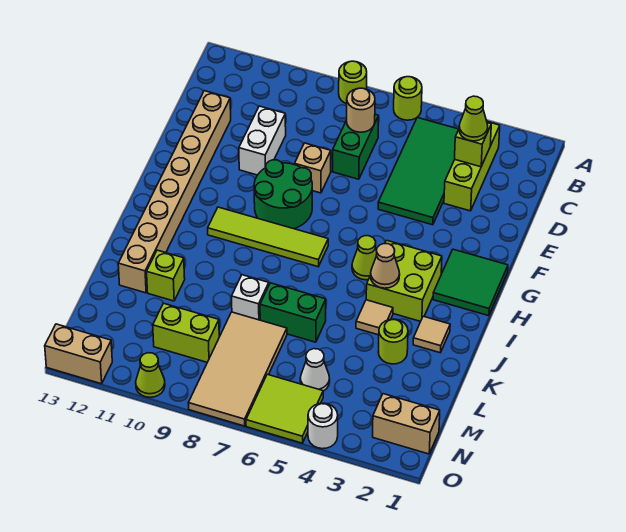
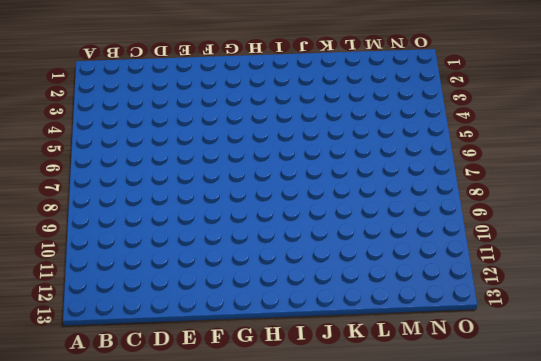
none -> lime round brick A6 level 1
none -> lime round brick A8 level 1
none -> lime brick B3:D3 level 1
none -> green tile B4:E5 level 1

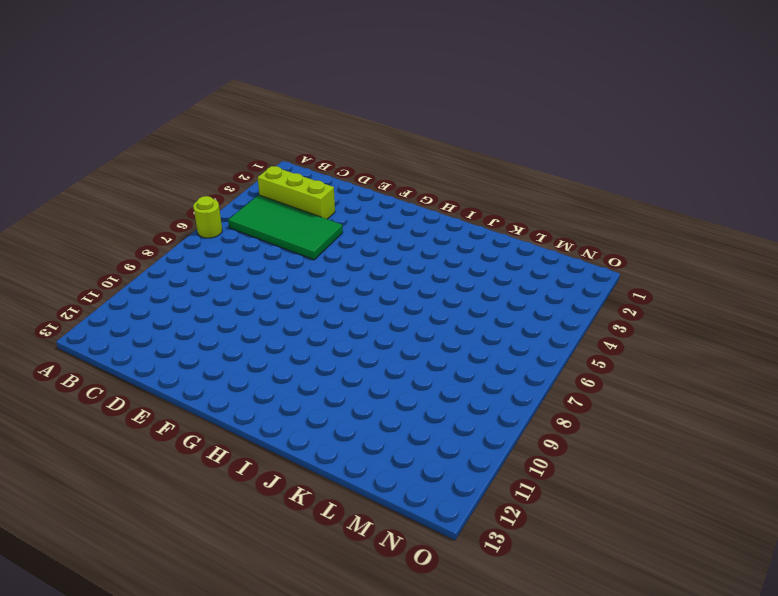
none -> lime round brick A8 level 1
none -> green brick C7:D7 level 1
none -> white brick D10:E10 level 1
none -> tan brick D12:K12 level 1

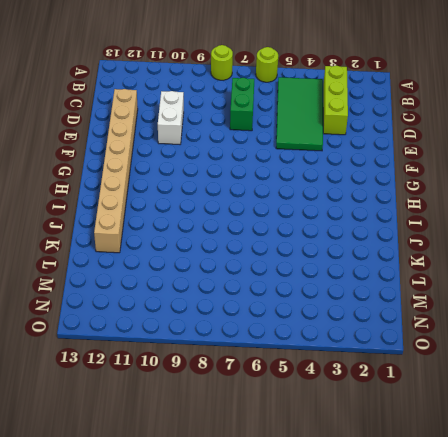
none -> tan brick E8 level 1
none -> green round brick F8:G9 level 1
none -> green tile G1:H2 level 1
none -> lime brick H3:I4 level 1

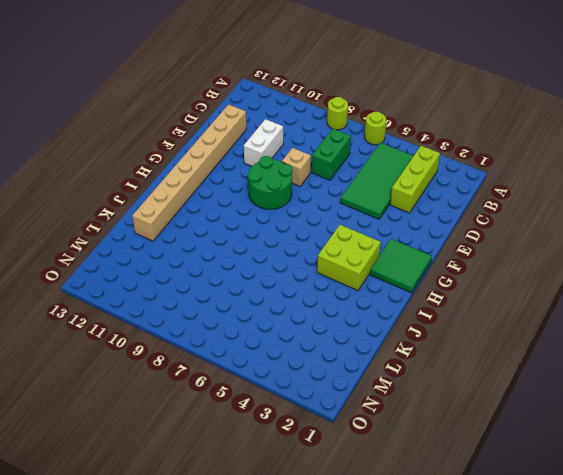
none -> lime cone H5 level 1
none -> lime tile H7:H10 level 1
none -> tan tile J2 level 1
none -> tan tile J4 level 1

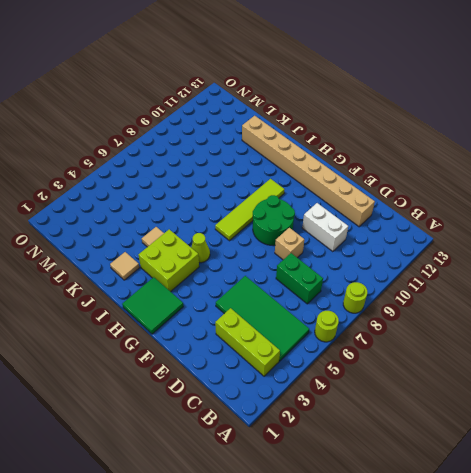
none -> lime round brick K3 level 1
none -> green brick K6:K7 level 1
none -> white brick K8 level 1
none -> lime brick K11 level 1

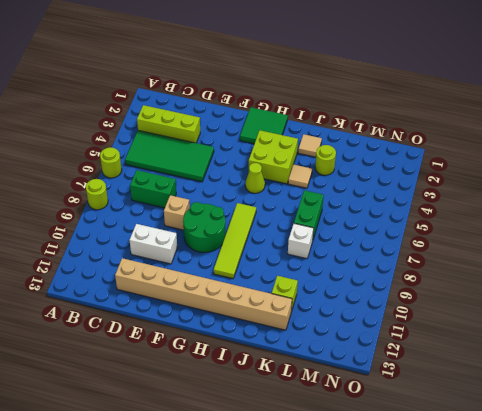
none -> tan tile L7:O8 level 1
none -> white cone M5 level 1
none -> lime brick M9:M10 level 1
none -> tan brick N1:N2 level 1

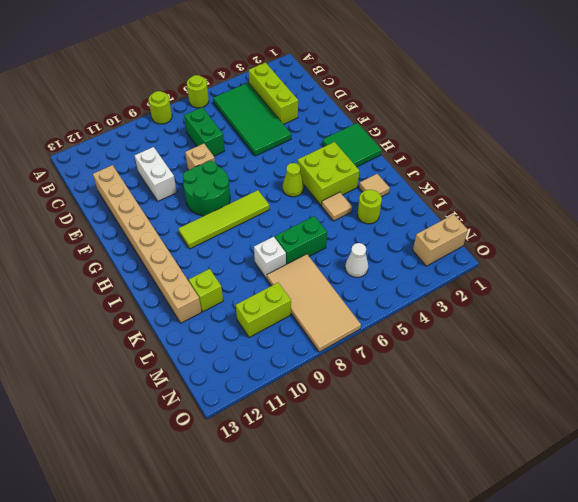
none -> lime tile N5:O6 level 1
none -> white round brick O4 level 1
none -> lime cone O10 level 1
none -> tan brick O12:O13 level 1

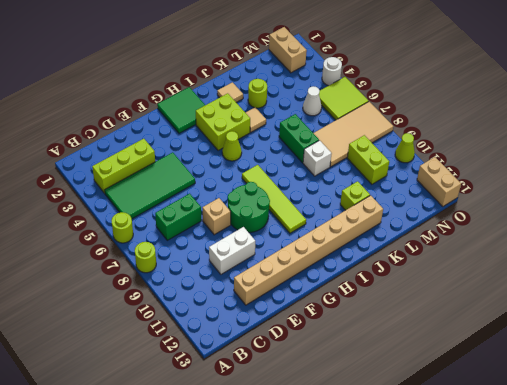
none -> lime brick C3 level 2
none -> tan round brick C7 level 2
none -> tan cone I4 level 2
none -> lime cone C3 level 3

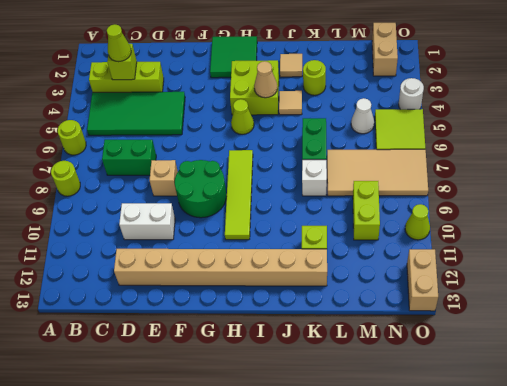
none -> tan round brick C7 level 2

